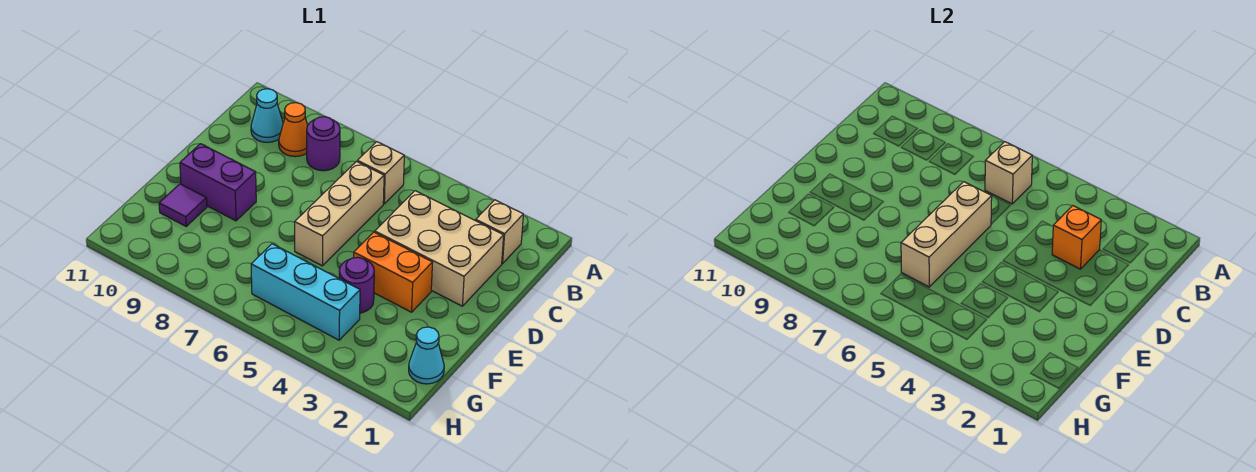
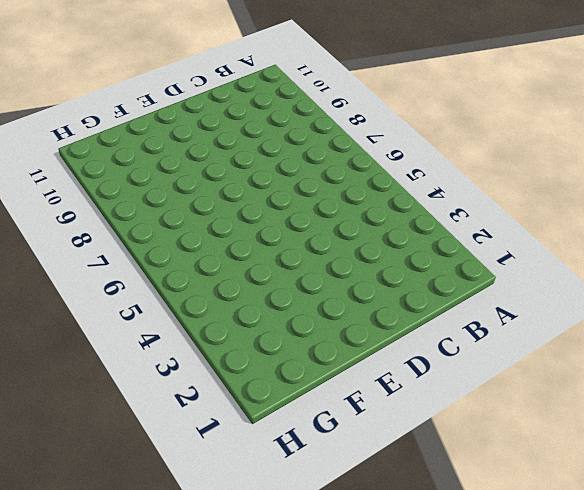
none -> tan brick B2 level 1
none -> tan brick B6 level 1
none -> purple round brick B8 level 1

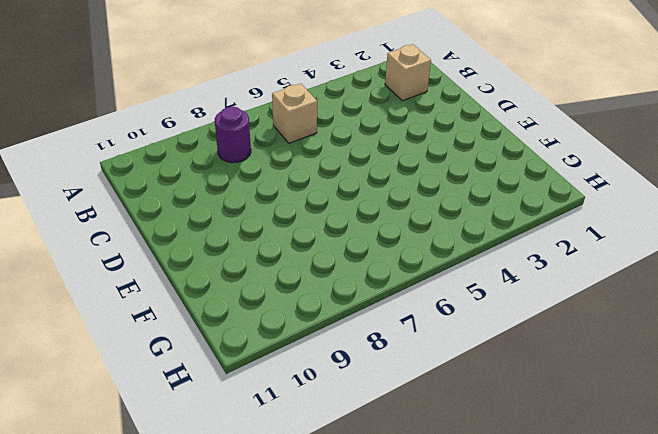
none -> orange cone B9 level 1
none -> cyan cone B10 level 1
none -> tan brick C2:D4 level 1

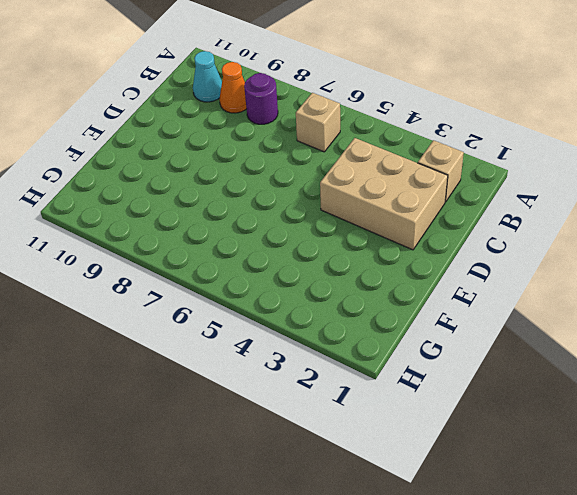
none -> tan brick C6:E6 level 1
none -> orange brick E3:E4 level 1
none -> purple brick E9:E10 level 1

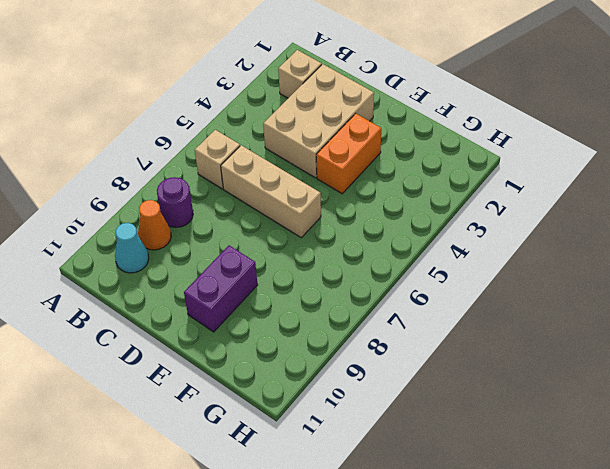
none -> purple round brick F4 level 1
none -> purple tile F10 level 1
none -> cyan cone G1 level 1

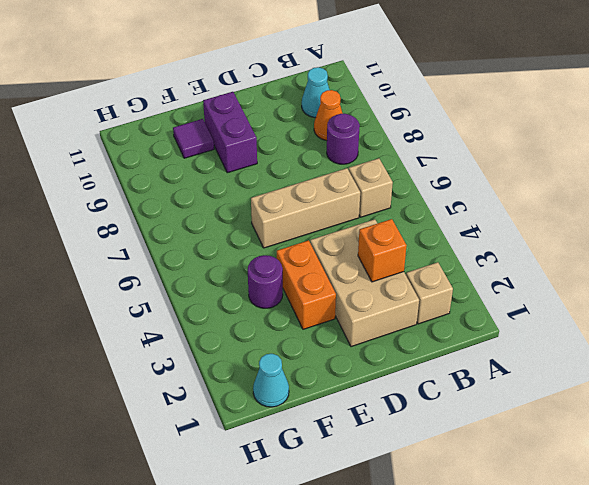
none -> cyan brick G4:G6 level 1
none -> tan brick B6 level 2
none -> tan brick D6:F6 level 2

